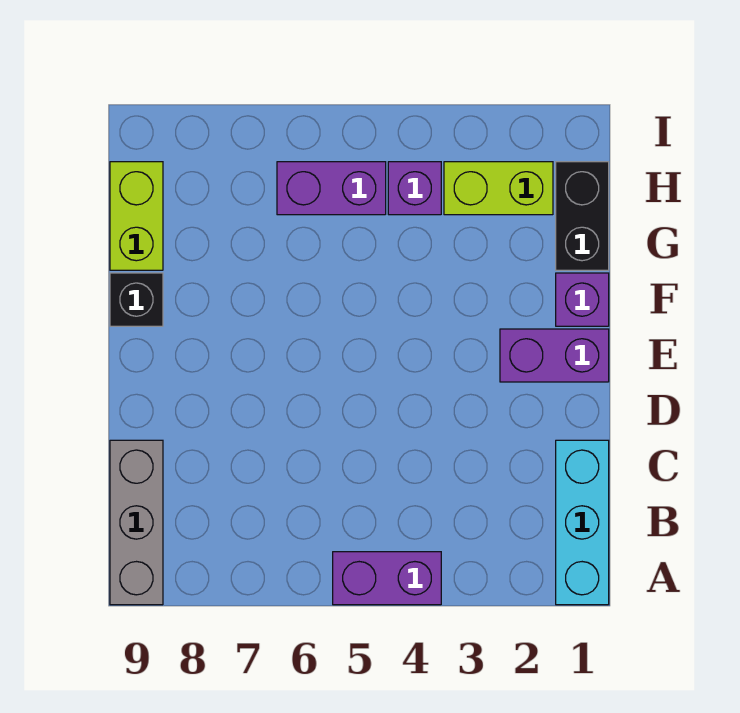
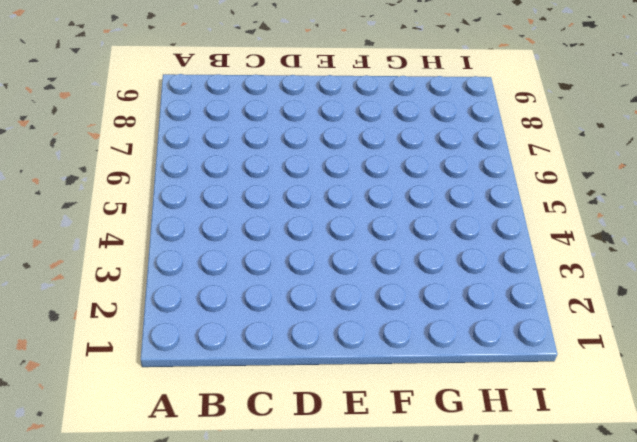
none -> cyan brick A1:C1 level 1
none -> purple brick A4:A5 level 1

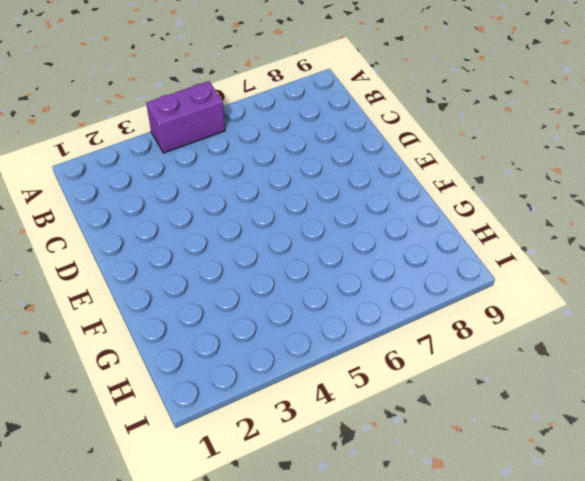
none -> cyan brick A1:C1 level 1
none -> grey brick A9:C9 level 1

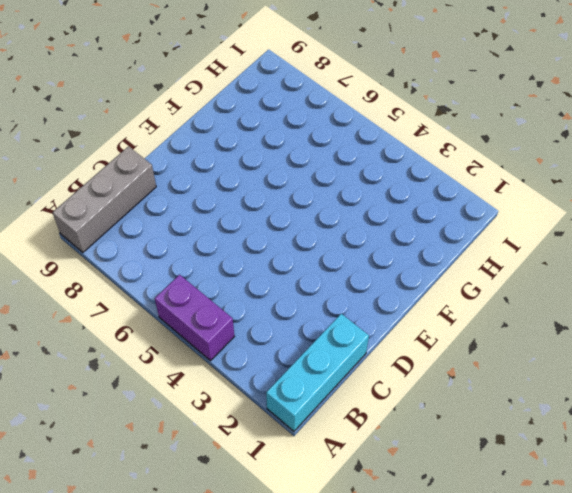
none -> purple brick E1:E2 level 1
none -> purple brick F1 level 1

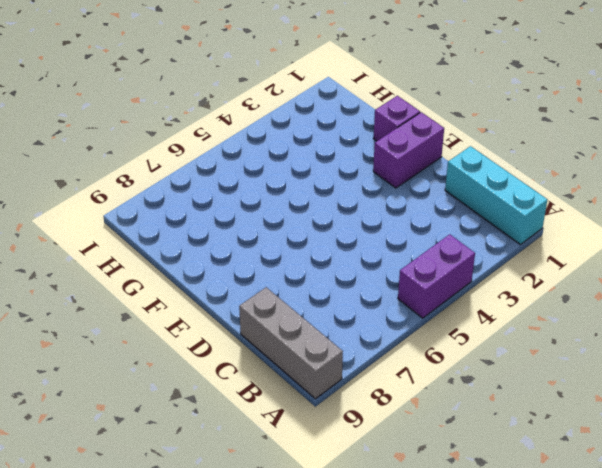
none -> black brick F9 level 1
none -> black brick G1:H1 level 1

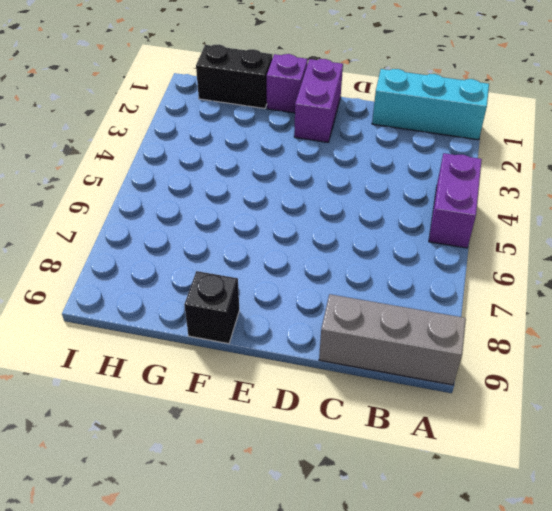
none -> lime brick G9:H9 level 1
none -> lime brick H2:H3 level 1

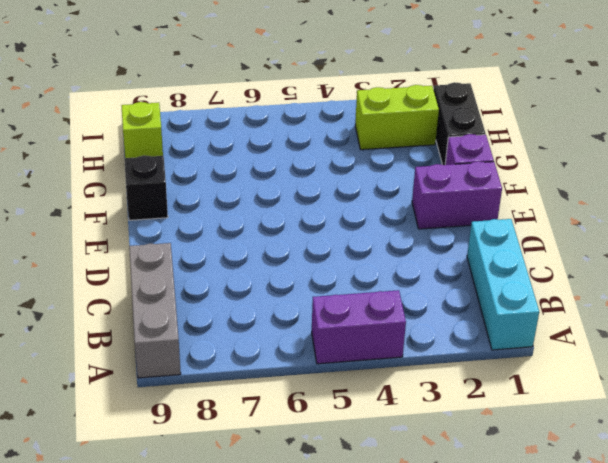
lime brick H9 level 1 -> lime brick G9:H9 level 1
none -> purple brick H4 level 1
none -> purple brick H5:H6 level 1

